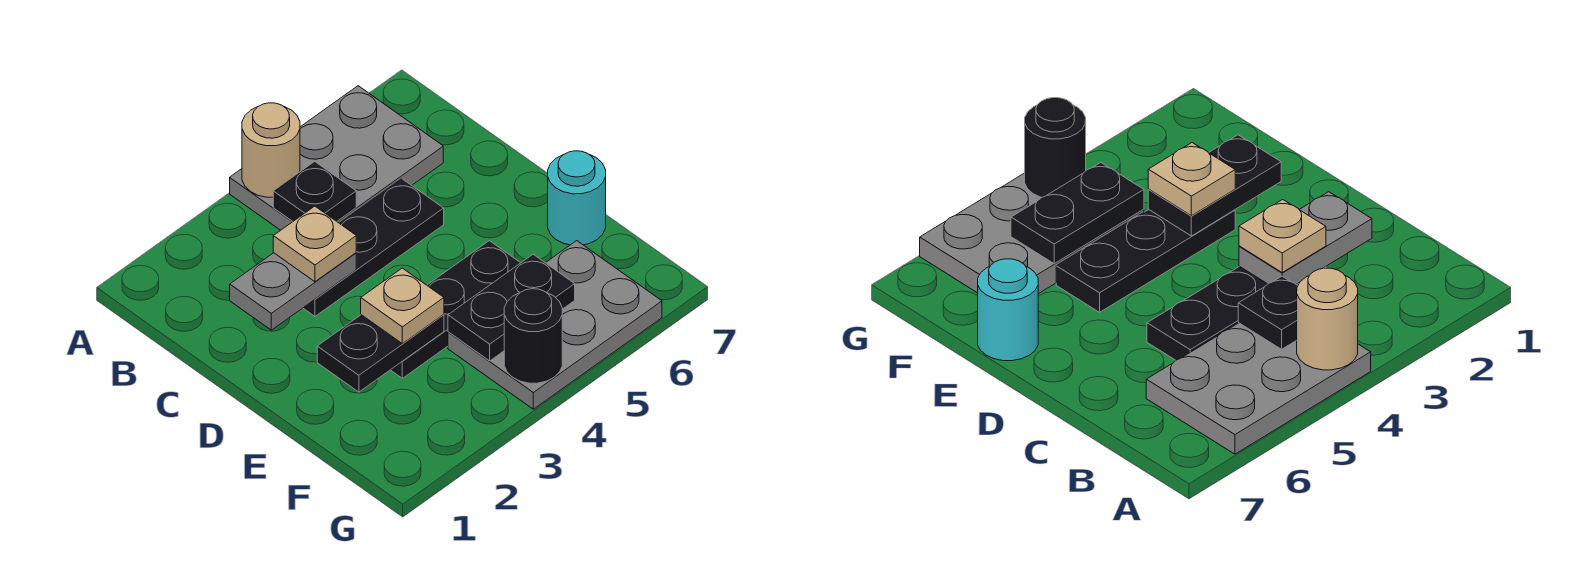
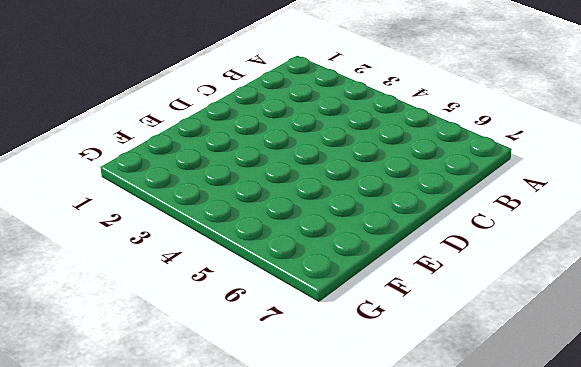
none -> grey plate A4:B6 level 1
none -> black plate C3:C5 level 1
none -> black plate E3:E5 level 1

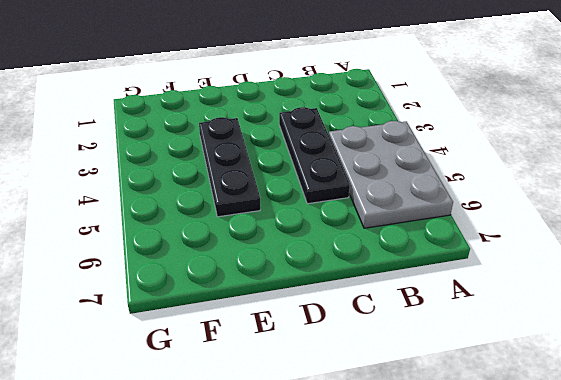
none -> cyan round brick E7 level 1
none -> grey plate F4:G6 level 1
none -> tan round brick A4 level 2

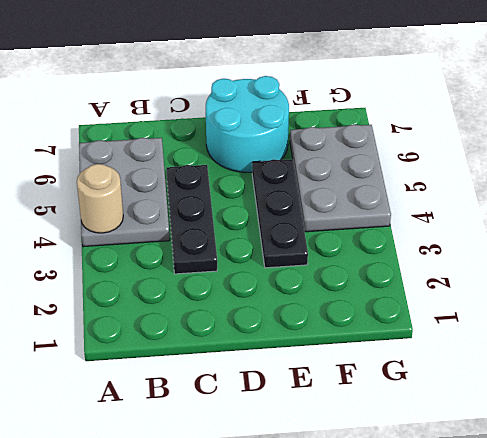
cyan round brick D6:E7 level 1 -> cyan round brick E7 level 1
none -> black plate B4 level 2
none -> grey plate C2:C3 level 2
none -> black plate E2:E3 level 2

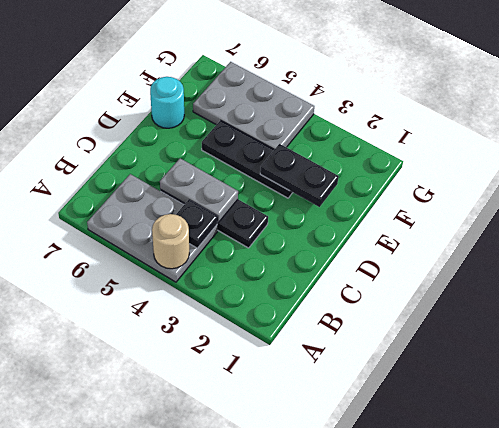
grey plate C4:C5 level 2 -> grey plate C2:C3 level 2
none -> black plate F4:F5 level 2
none -> black round brick G4 level 2
none -> tan plate C3 level 3

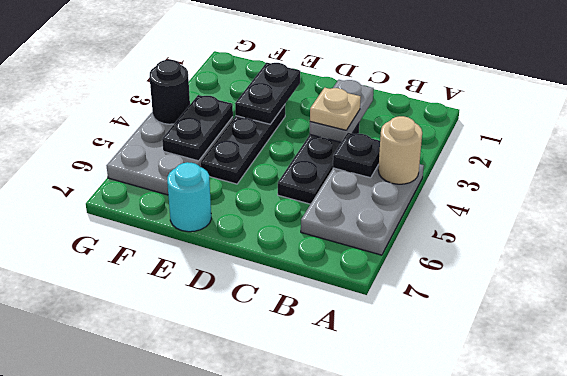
none -> tan plate E3 level 3

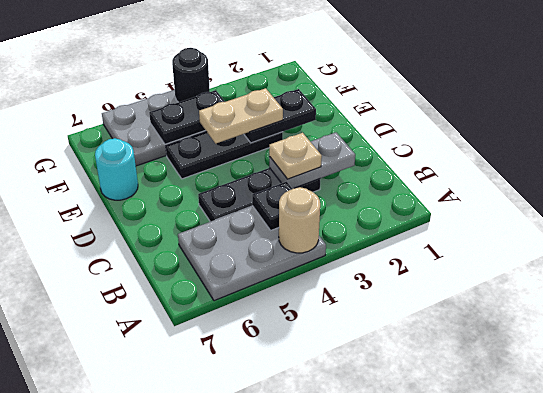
tan plate E3:E4 level 3 -> tan plate E3 level 3

